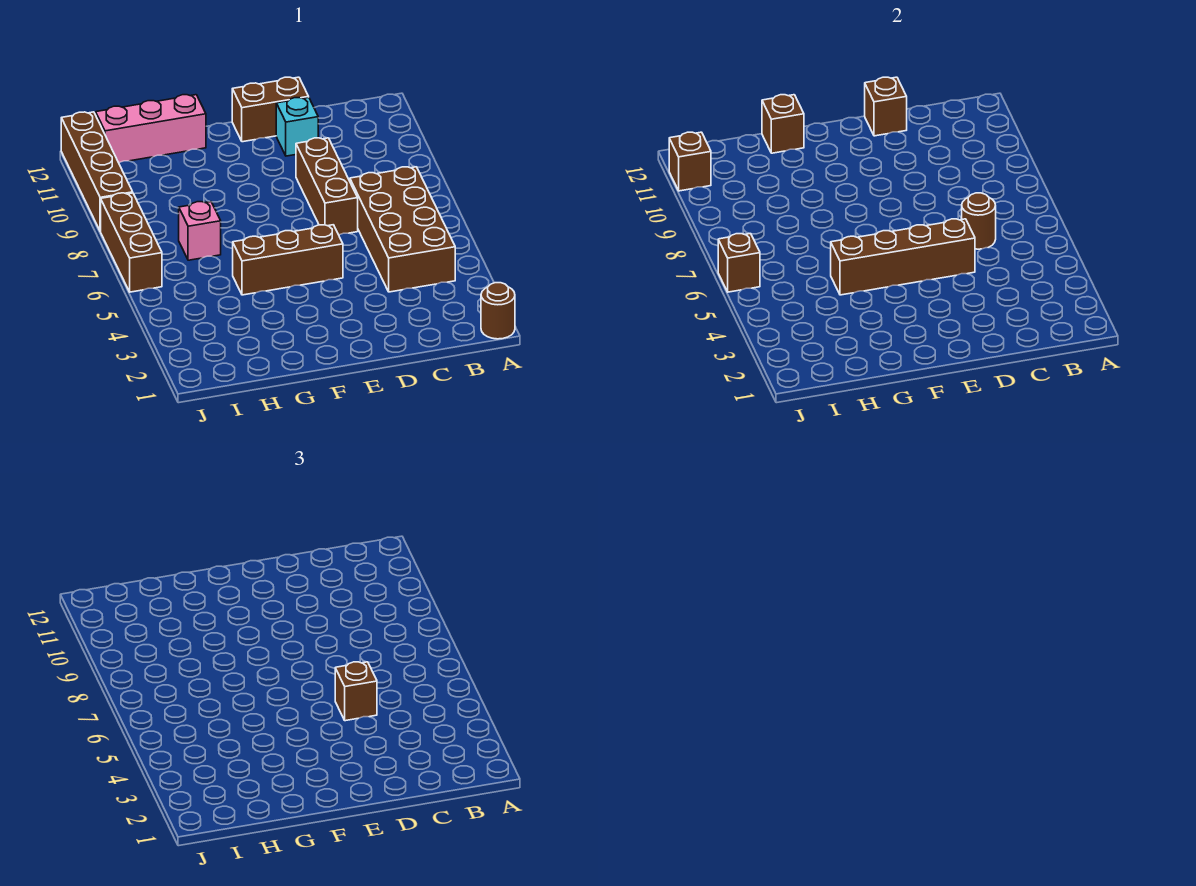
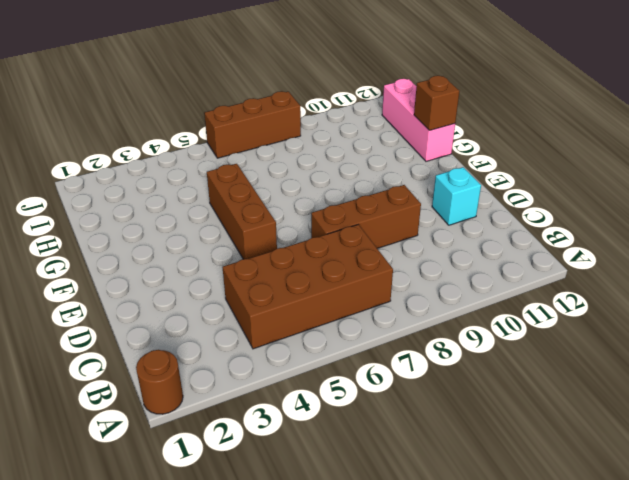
none -> brown brick D12:E12 level 1
none -> pink brick H7 level 1
none -> brown brick J9:J12 level 1

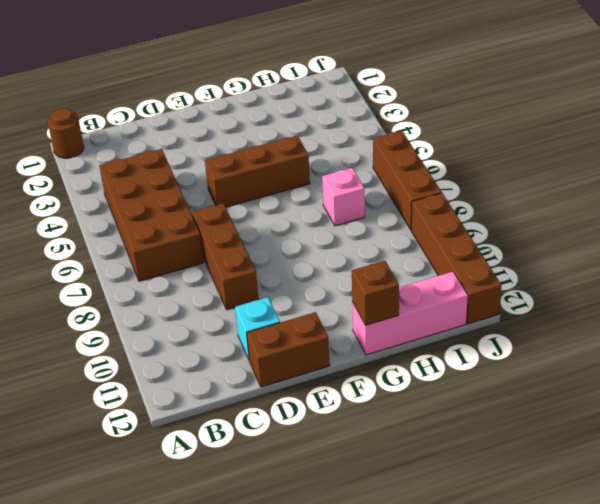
none -> brown round brick C6 level 2
none -> brown brick D5:G5 level 2
none -> brown brick D12 level 2

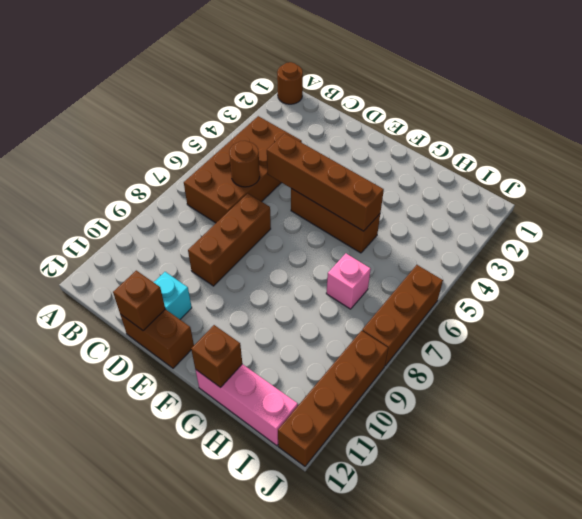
none -> brown brick J6 level 2
none -> brown brick J11 level 2
none -> brown brick D5 level 3

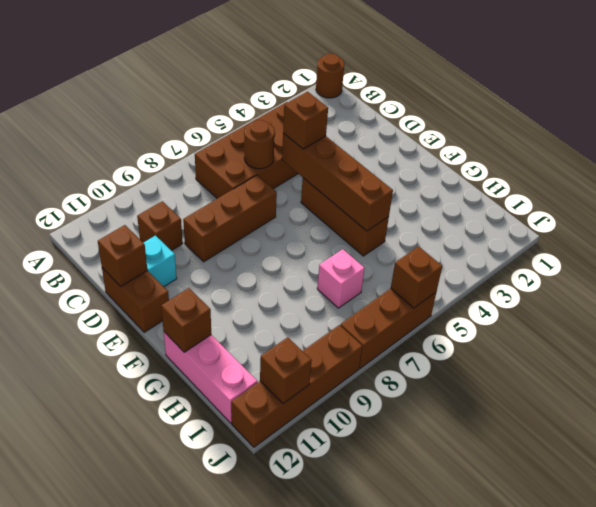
brown brick C10 level 1 -> none

